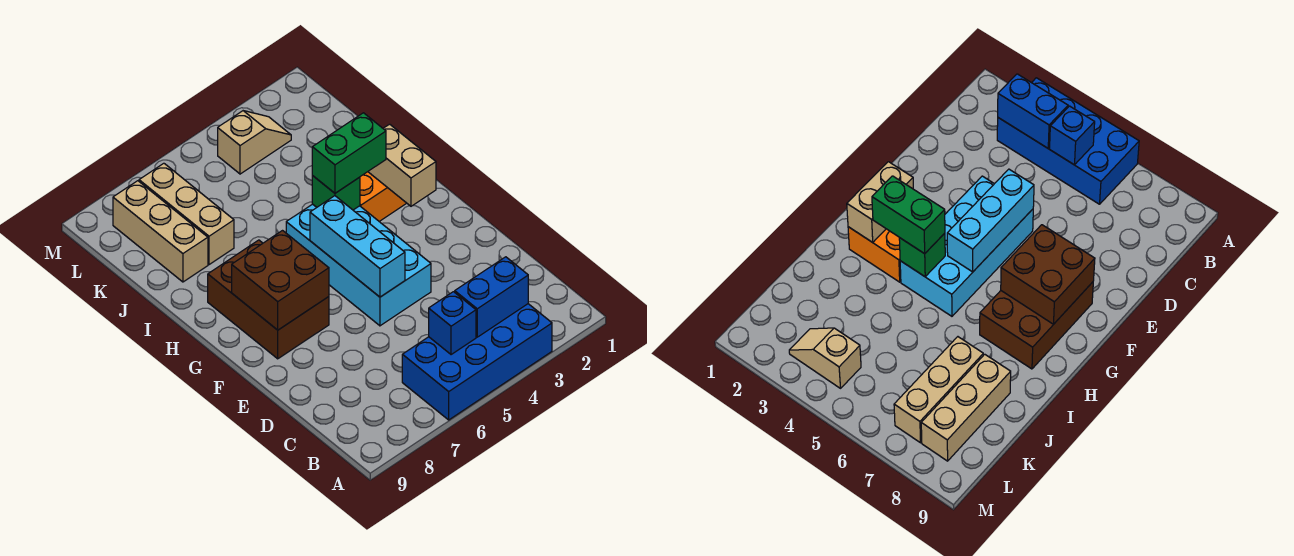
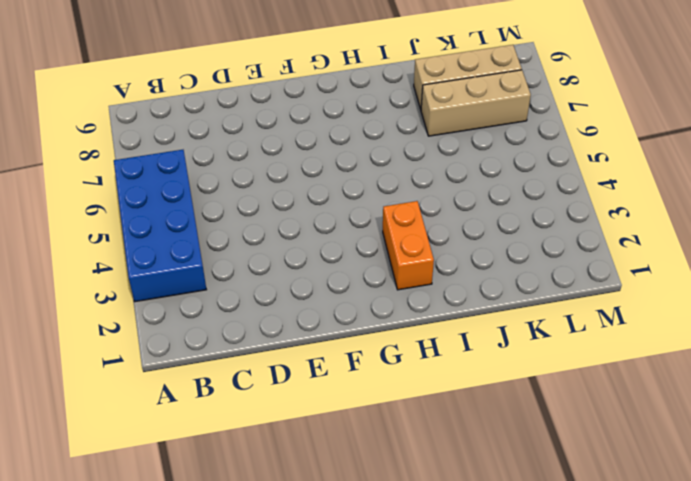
none -> cyan brick E4:H5 level 1
none -> brown brick F7:H8 level 1
none -> tan slope L3:L4 level 1 top 4

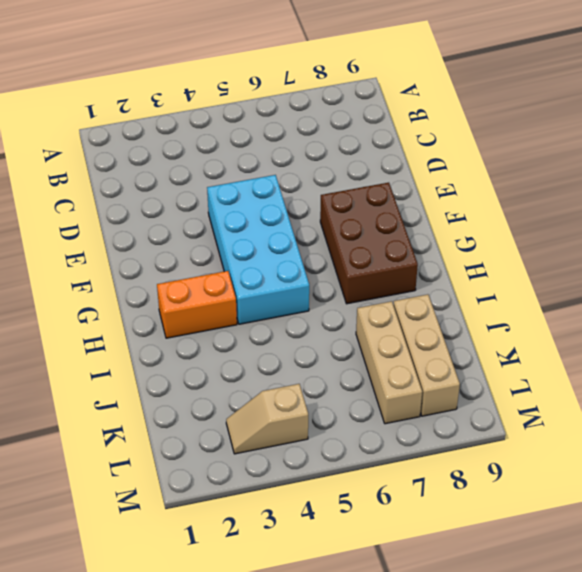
none -> blue brick A3:B6 level 1
none -> blue brick B3:B4 level 2
none -> blue brick B5 level 2

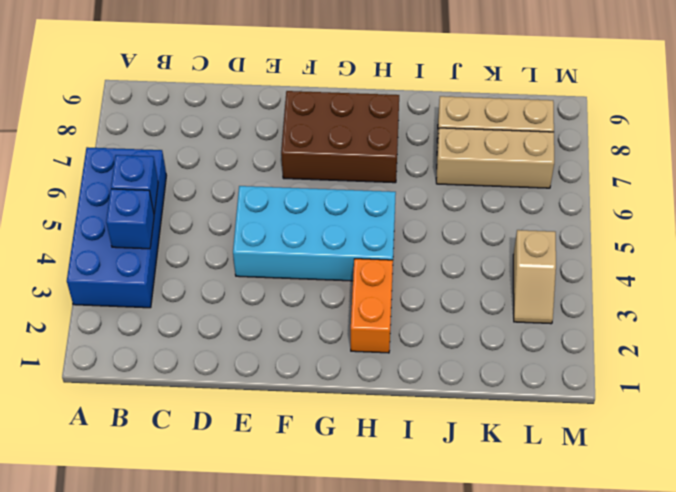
blue brick B4 level 2 -> blue brick B3:B4 level 2
none -> cyan brick E5:G5 level 2
none -> brown brick F7:G8 level 2
none -> tan brick G2:H2 level 2

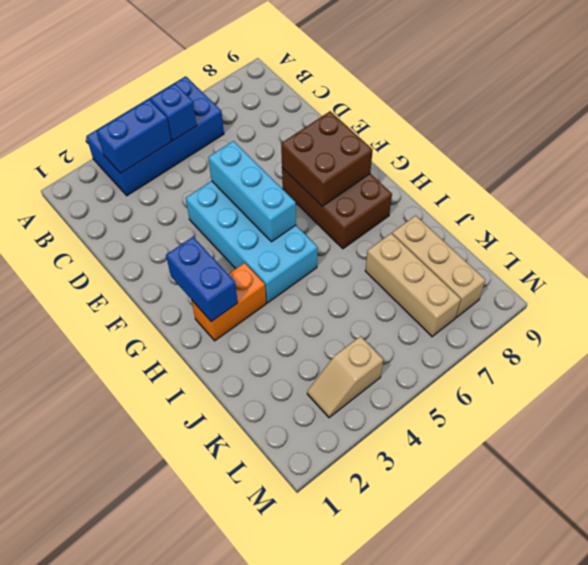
blue brick G2:H2 level 2 -> tan brick G2:H2 level 2
none -> green brick H4 level 2
none -> green brick H3:H4 level 3

